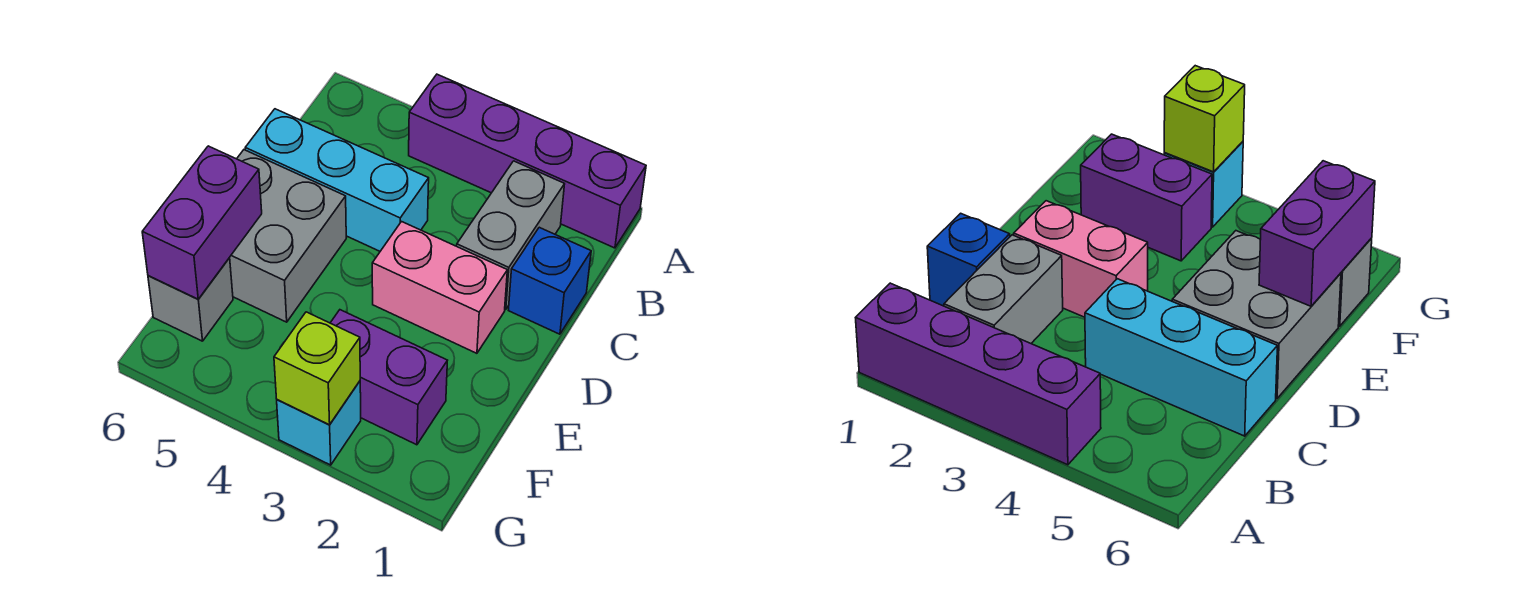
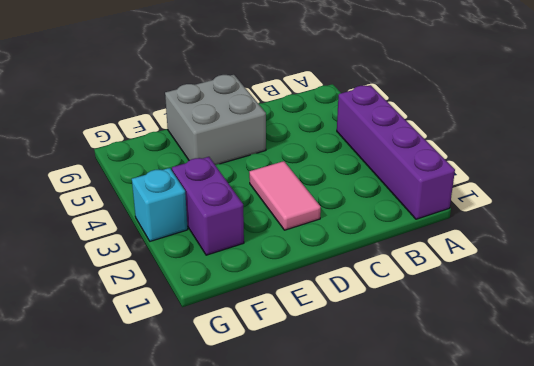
pink tile D2:D3 level 1 -> pink brick D2:D3 level 1
none -> grey brick B2:C2 level 1
none -> blue brick C1 level 1

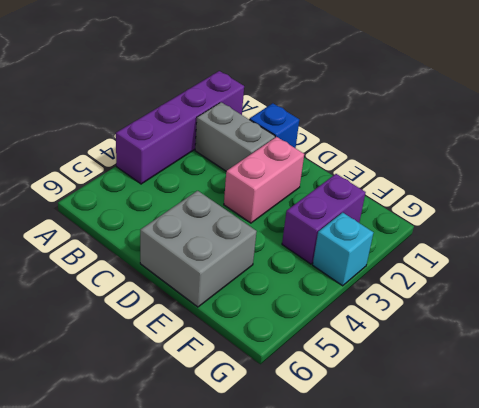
none -> cyan brick C4:C6 level 1
none -> grey brick F6 level 1

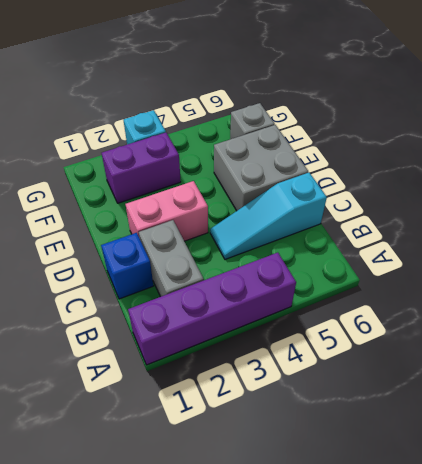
cyan slope C4:C6 level 1 top 6 -> cyan brick C4:C6 level 1
none -> purple brick E6:F6 level 2
none -> lime brick G3 level 2

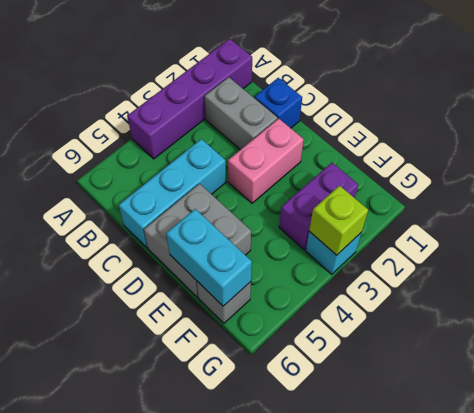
cyan brick E6:F6 level 2 -> purple brick E6:F6 level 2

